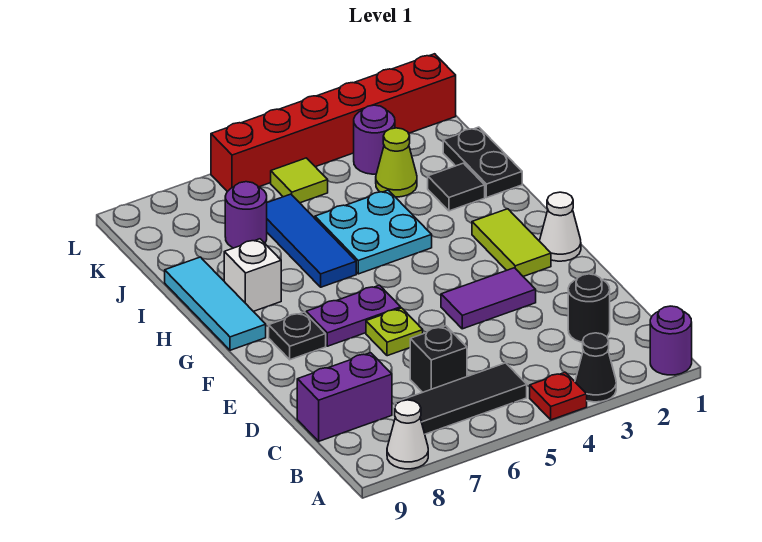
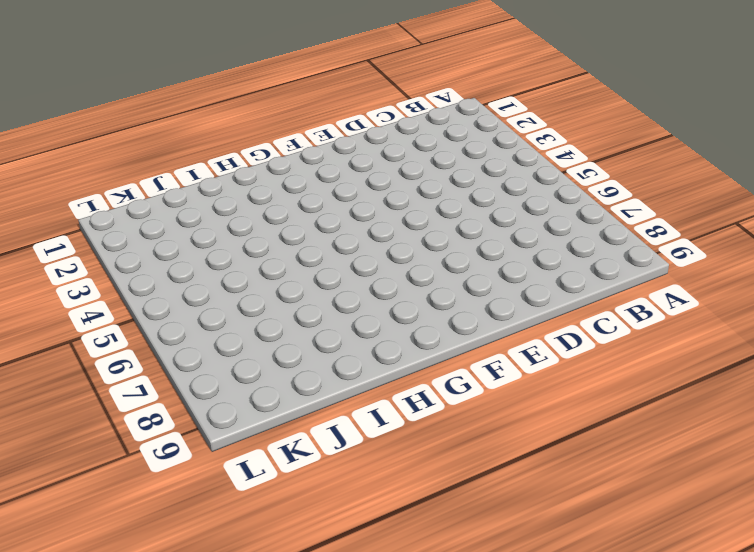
none -> purple round brick A1 level 1
none -> black cone A3 level 1
none -> red plate A4 level 1

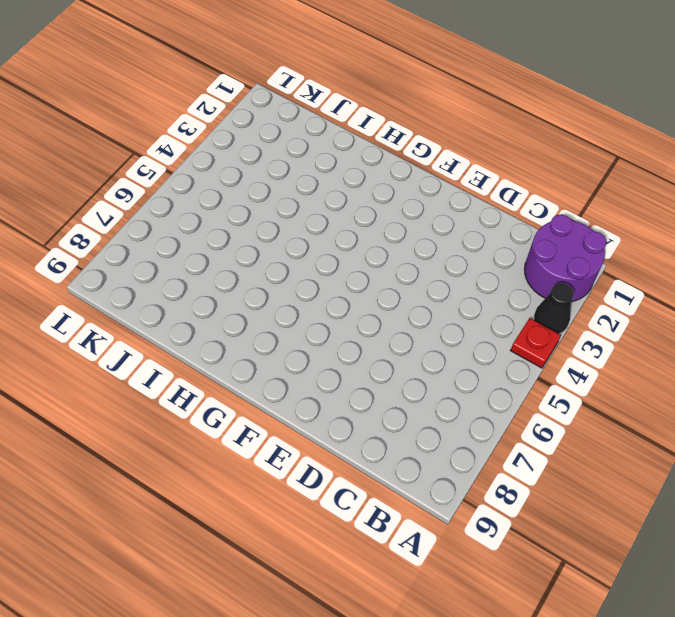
purple round brick A1:B2 level 1 -> purple round brick A1 level 1
none -> white cone A8 level 1
none -> black tile B5:B7 level 1
none -> black round brick C2 level 1

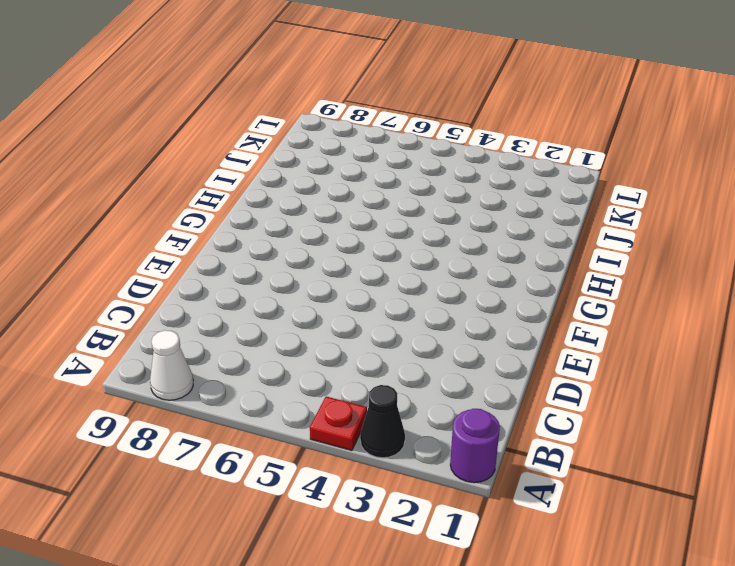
none -> black tile B5:B7 level 1
none -> black round brick C2 level 1
none -> black brick C6 level 1

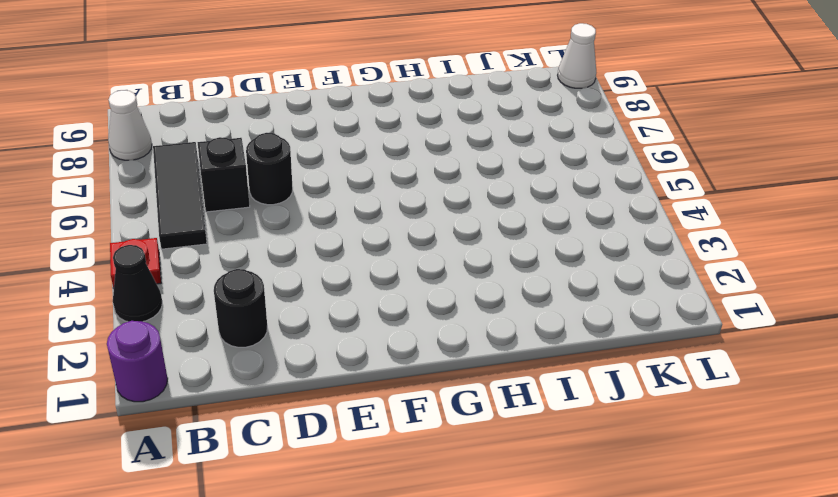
black round brick D6 level 1 -> none
white cone L9 level 1 -> white cone F1 level 1
none -> purple brick C8:C9 level 1
none -> purple tile E3:E4 level 1
none -> lime plate E6 level 1

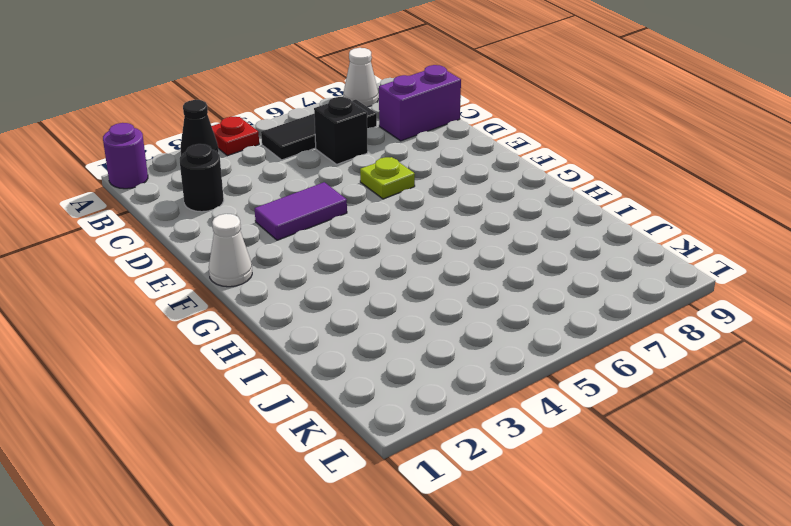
none -> lime tile F2:G2 level 1
none -> purple plate F6:F7 level 1
none -> black plate F8 level 1

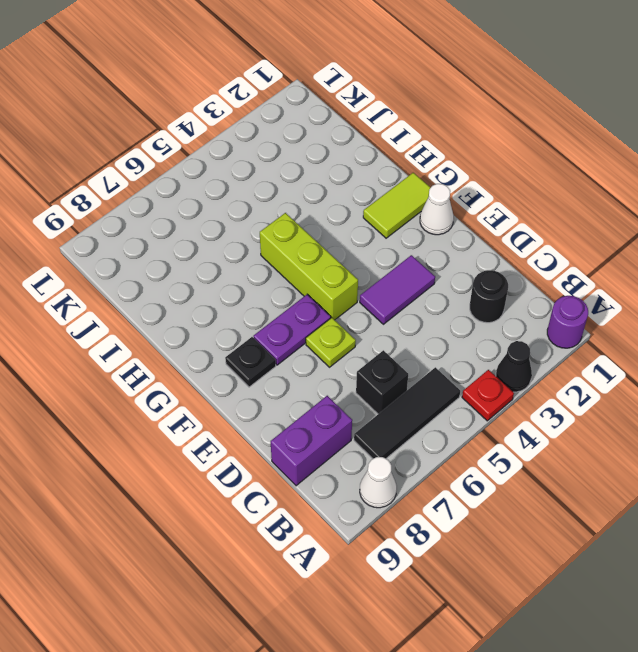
lime brick F5:H5 level 1 -> cyan plate H4:I5 level 1
lime tile G1:G2 level 1 -> lime tile F2:G2 level 1
none -> cyan tile G9:I9 level 1
none -> blue tile H6:J6 level 1
none -> white brick H8 level 1

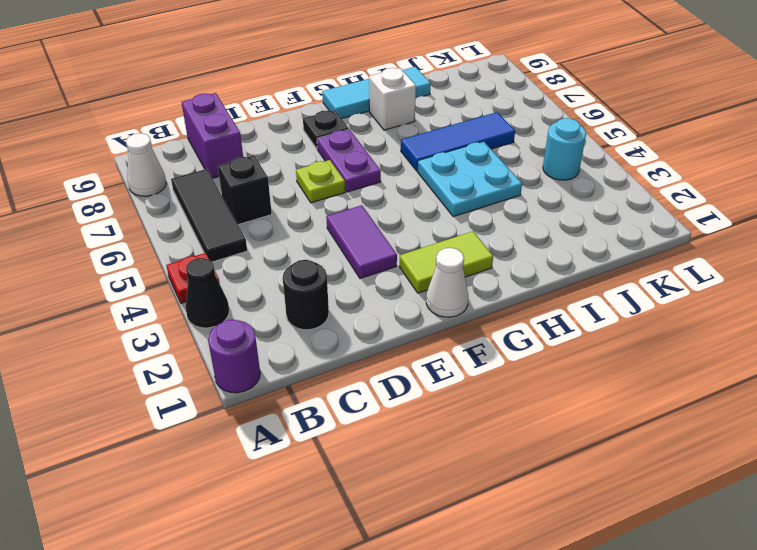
cyan round brick K4 level 1 -> none
none -> black plate I1:J1 level 1
none -> black tile I2 level 1
none -> lime cone J3 level 1

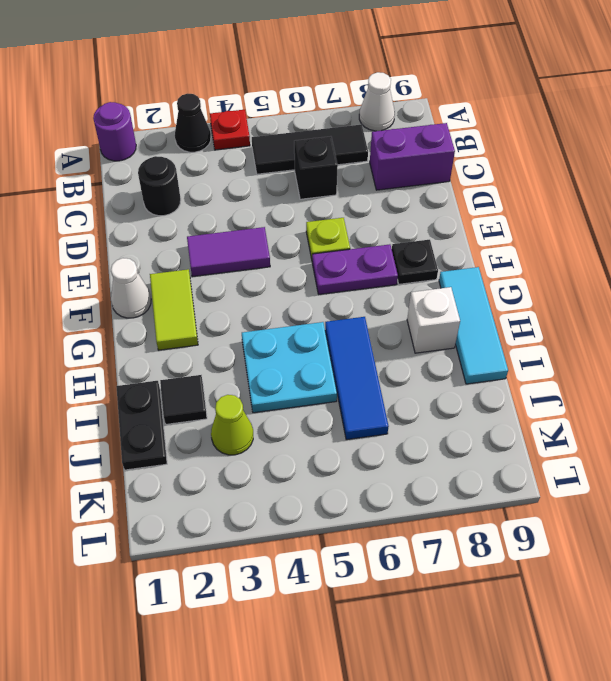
none -> purple round brick J7 level 1
none -> purple round brick K3 level 1
none -> lime tile K5 level 1

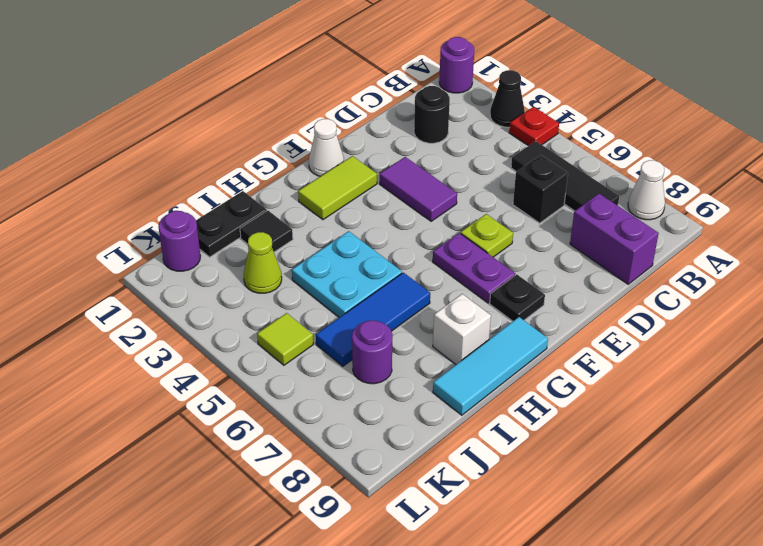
purple round brick K1 level 1 -> purple round brick K3 level 1
none -> red brick L1:L6 level 1

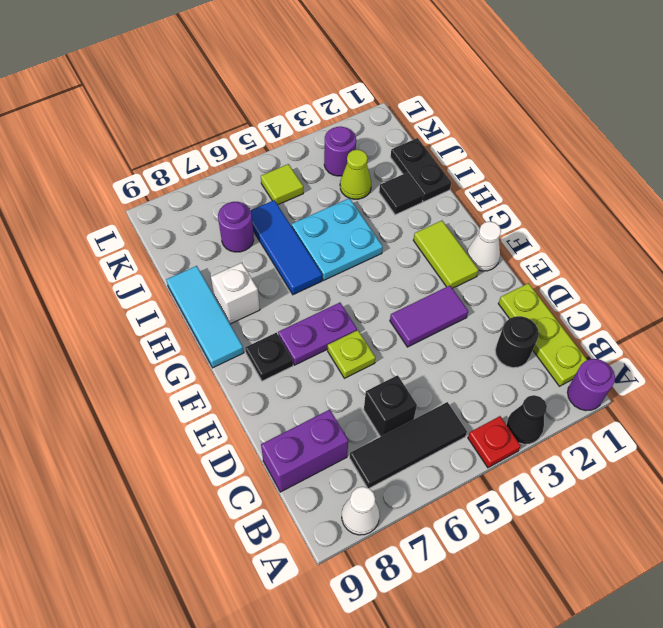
lime plate B1:D1 level 1 -> none
none -> red brick L1:L6 level 1

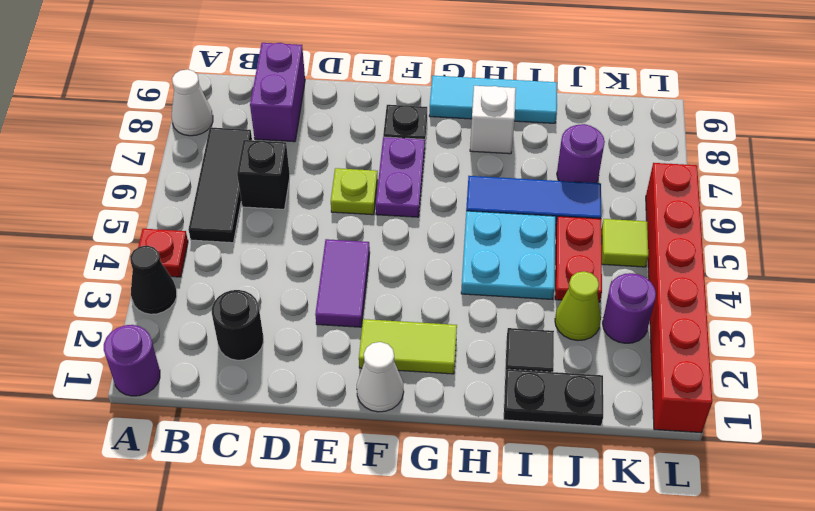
red plate J4:J5 level 1 -> none

